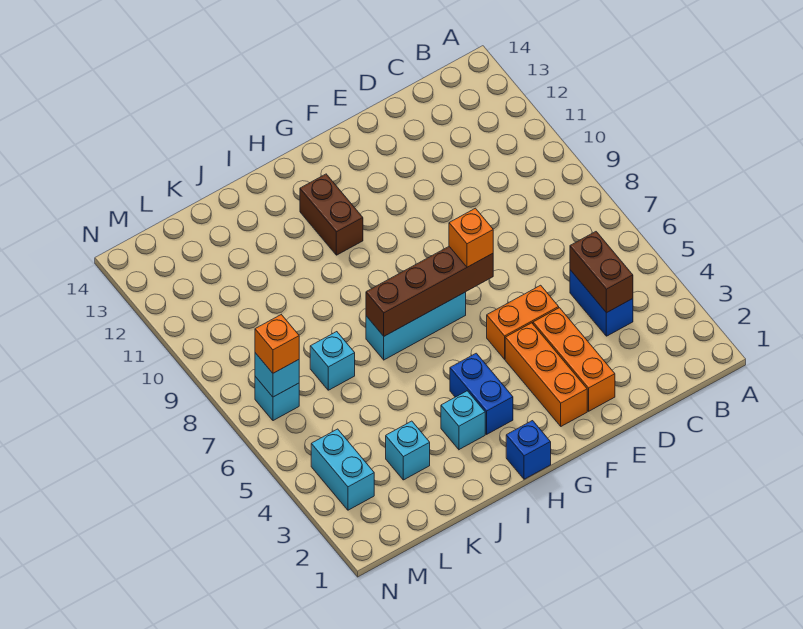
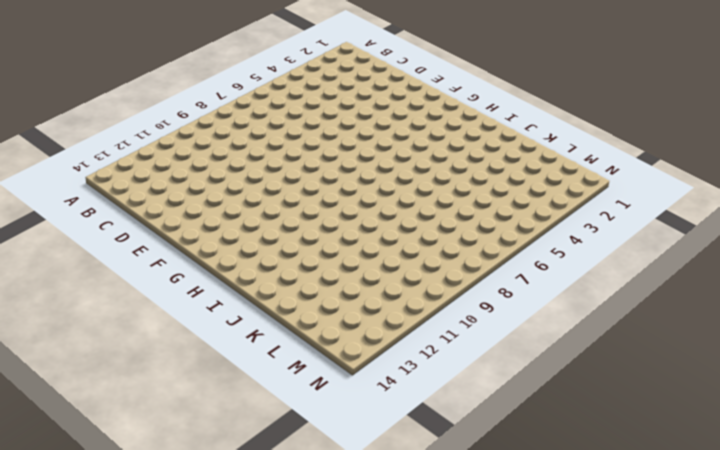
none -> blue brick C4:C5 level 1
none -> orange brick E2:E4 level 1
none -> orange brick E5:F5 level 1

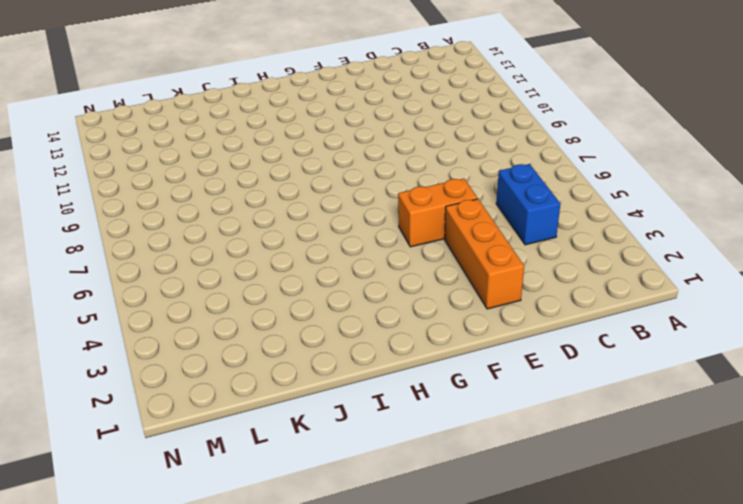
none -> orange brick F2:F4 level 1
none -> cyan brick G7:I7 level 1
none -> blue brick H1 level 1

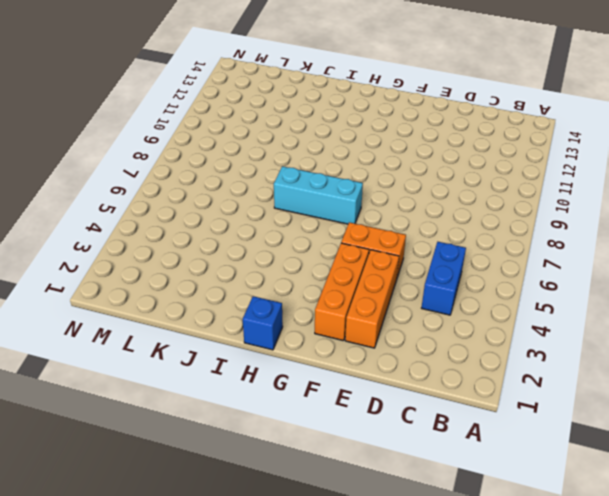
none -> blue brick H3:H4 level 1
none -> brown brick H11:H12 level 1
none -> cyan brick I3 level 1

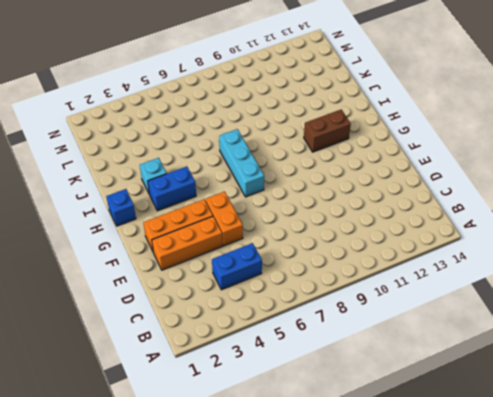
none -> cyan brick K3 level 1
none -> cyan brick K7 level 1
none -> cyan brick M3:M4 level 1

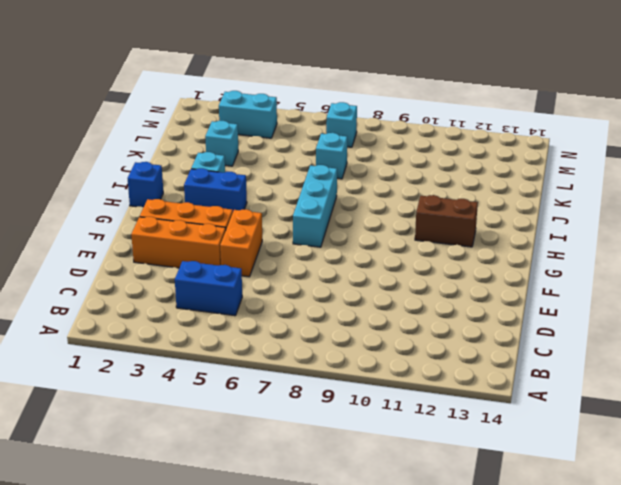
none -> brown brick C4:C5 level 2
none -> brown brick F7:I7 level 2
none -> cyan brick M7 level 2

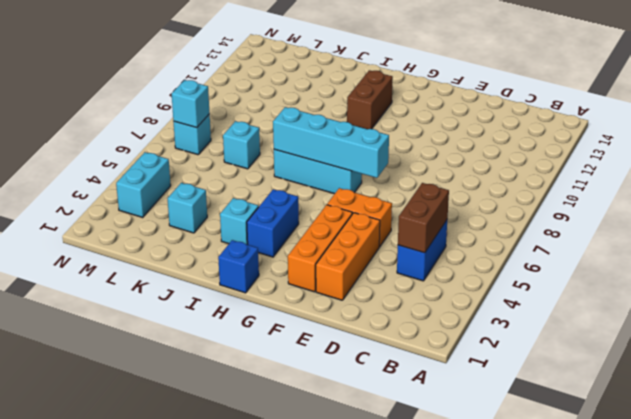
cyan brick F7:I7 level 2 -> brown brick F7:I7 level 2
none -> orange brick F7 level 3
none -> orange brick M7 level 3

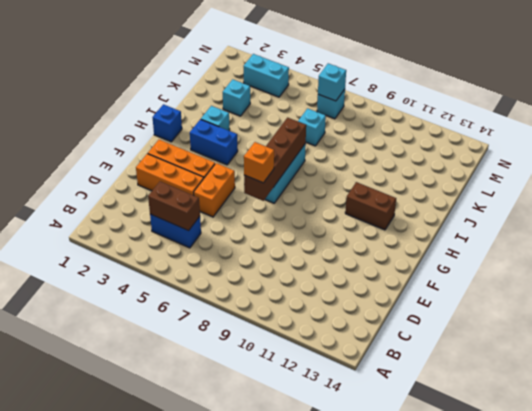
none -> orange brick M7 level 3

